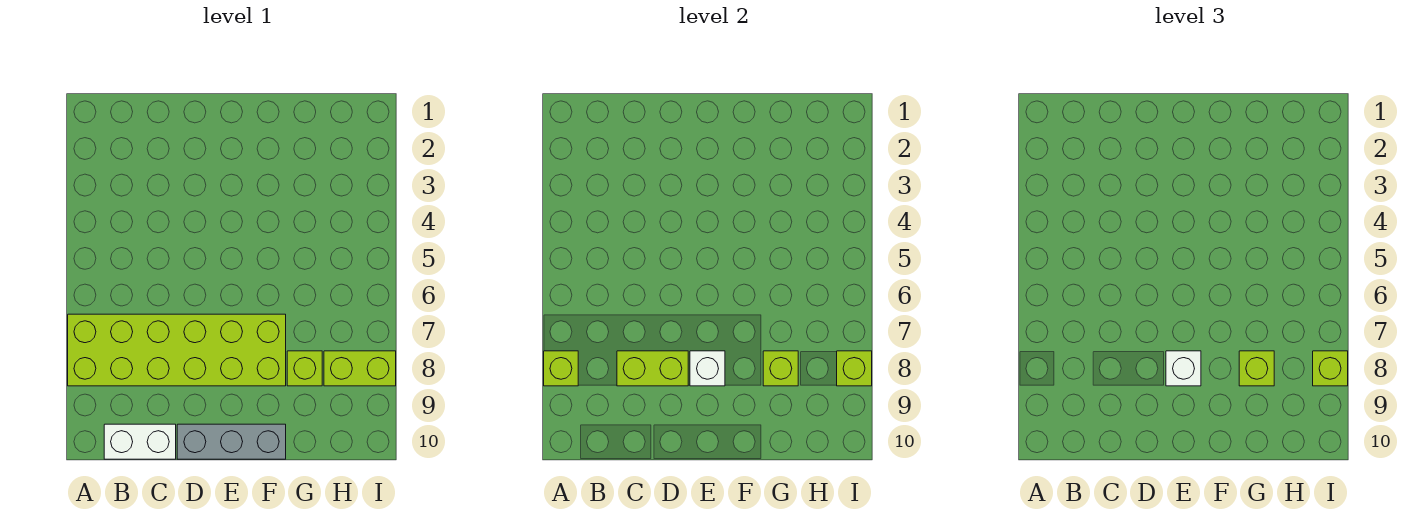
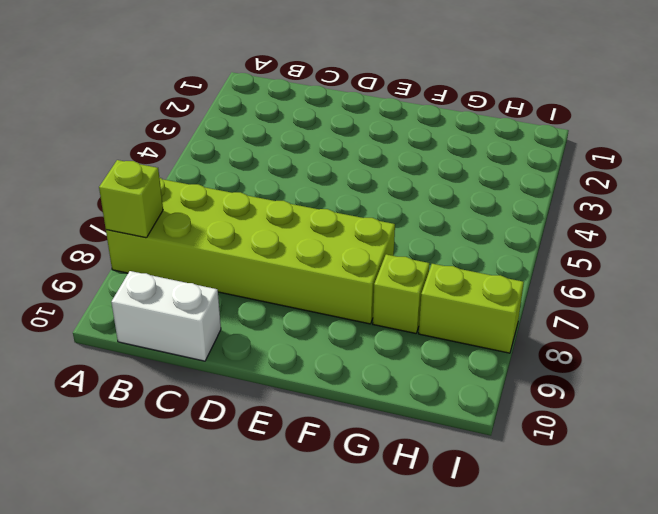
none -> grey brick D10:F10 level 1
none -> lime brick C8:D8 level 2
none -> white brick E8 level 2

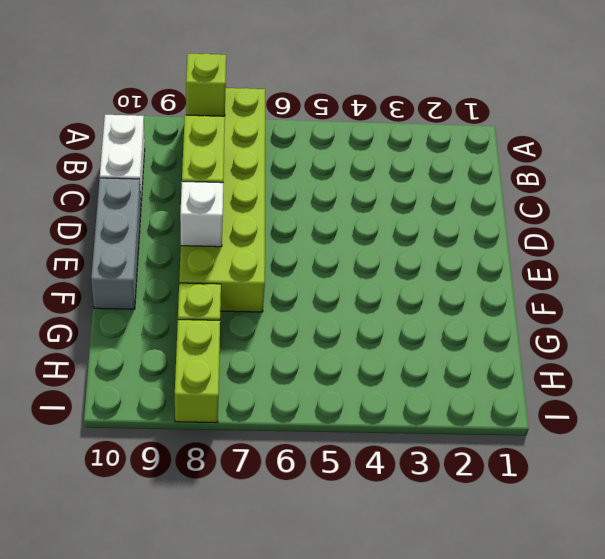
none -> lime brick G8 level 2
none -> lime brick I8 level 2
none -> white brick E8 level 3

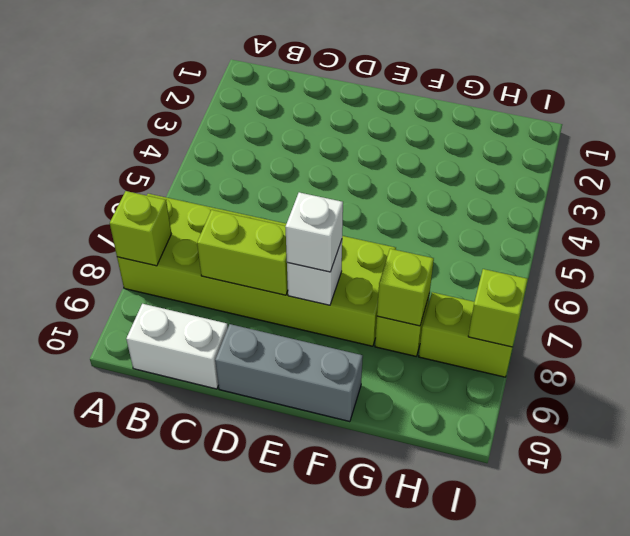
none -> lime brick G8 level 3
none -> lime brick I8 level 3

